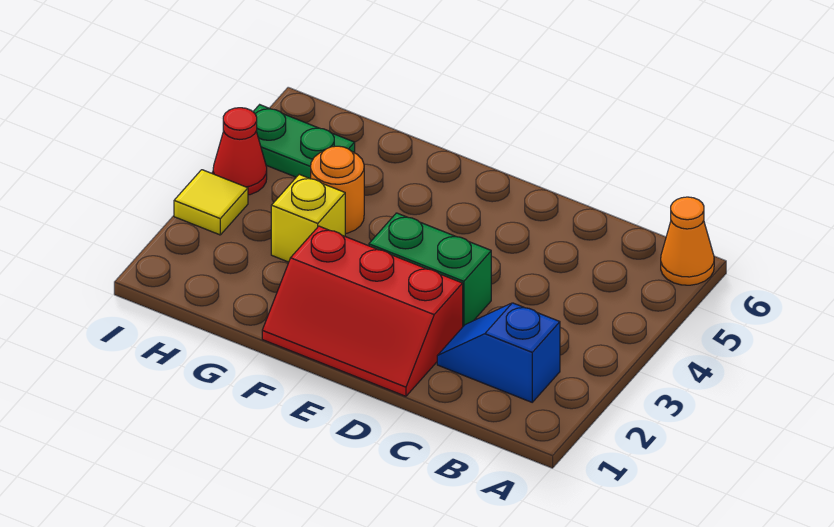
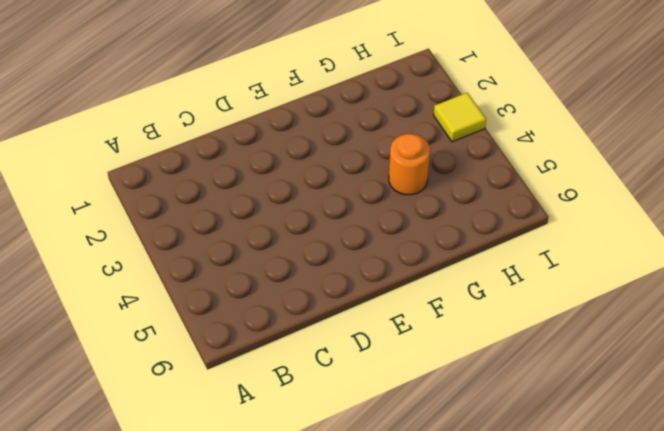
none -> orange cone A6 level 1
none -> blue slope B2:C2 level 1 top B

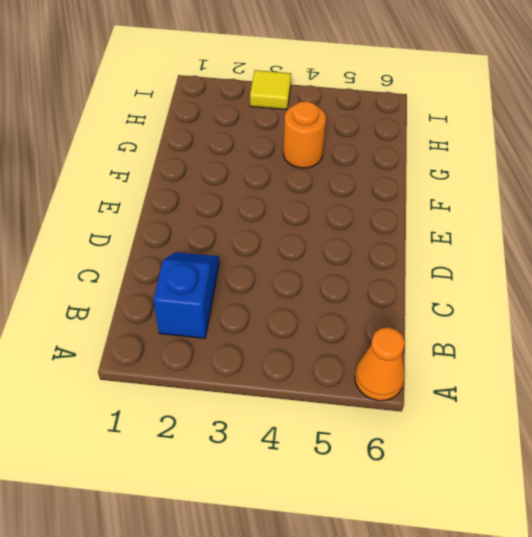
none -> red slope D1:F2 level 1 top 2
none -> green brick D3:E3 level 1

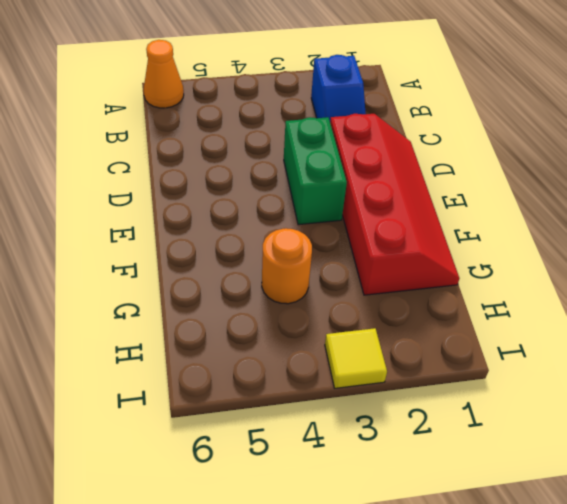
red slope D1:G2 level 1 top 2 -> red slope D1:F2 level 1 top 2
none -> yellow brick G3 level 1
none -> green plate H5:I5 level 1

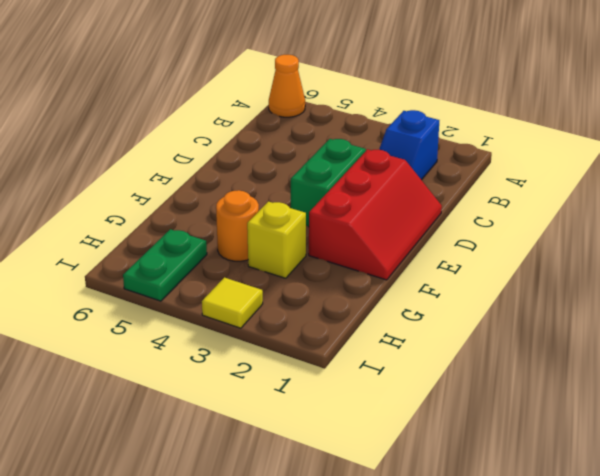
none -> red cone I4 level 1

